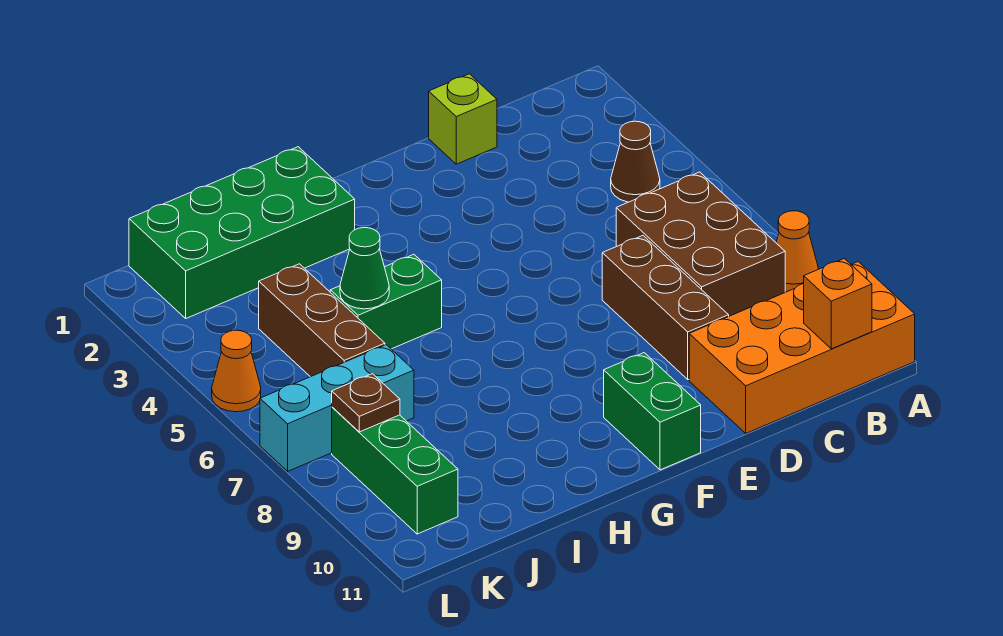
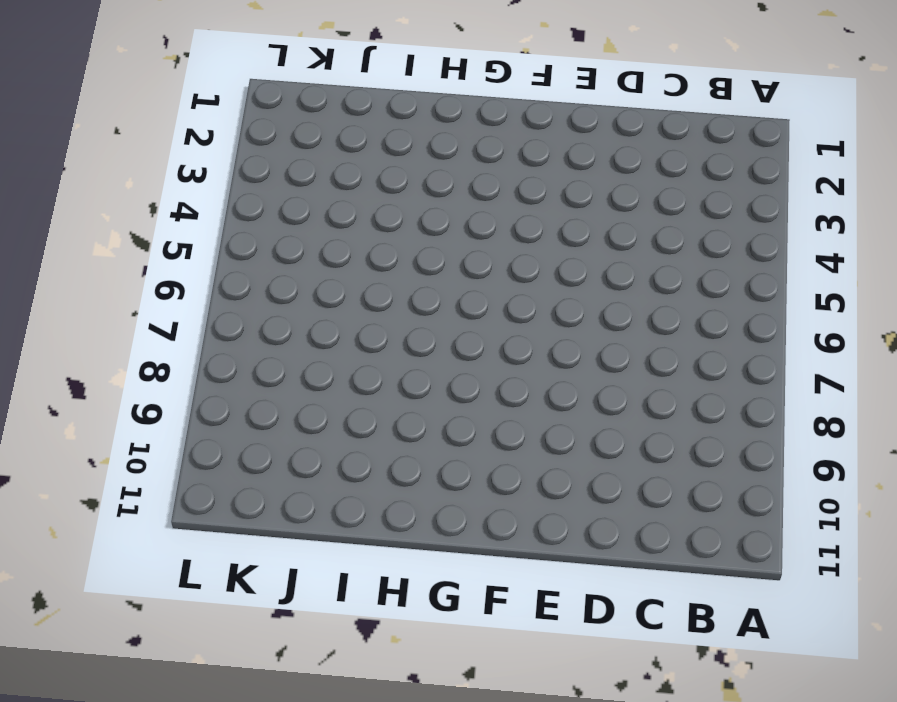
none -> orange cone A8 level 1
none -> orange brick A10:D11 level 1
none -> brown cone B4 level 1

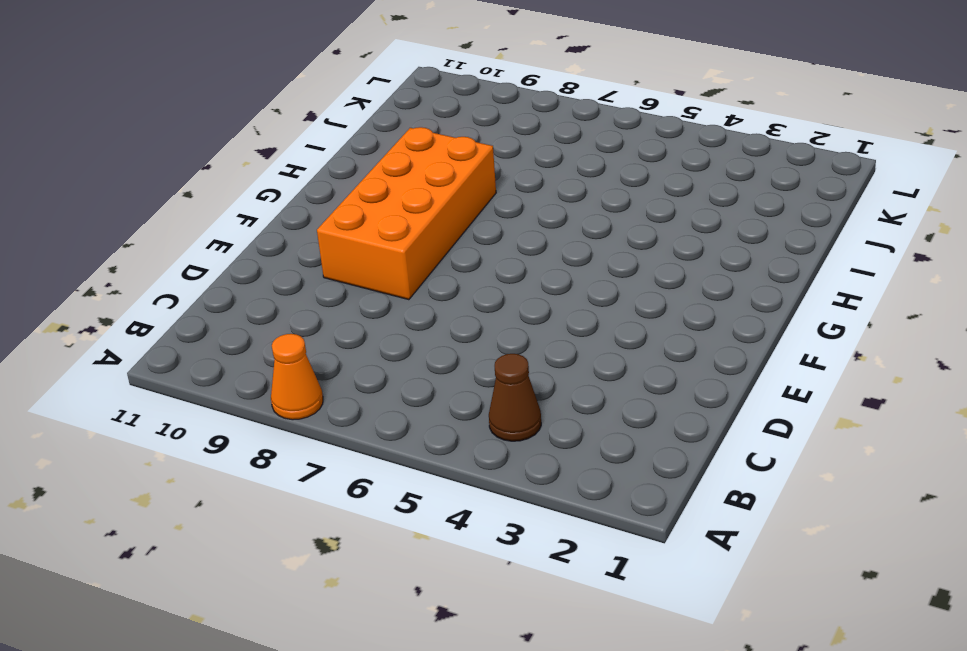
orange brick E8:H9 level 1 -> orange brick A10:D11 level 1
none -> brown brick B6:C8 level 1
none -> lime brick D1 level 1
none -> brown brick D7:D9 level 1

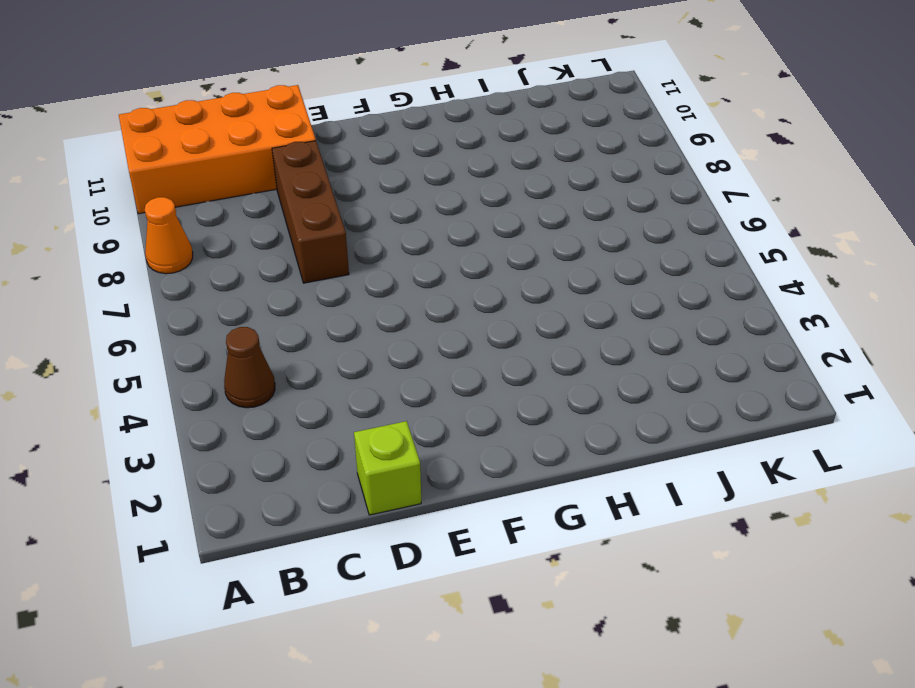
none -> brown brick B6:C8 level 1
none -> green brick F10:F11 level 1
none -> green brick H1:K2 level 1

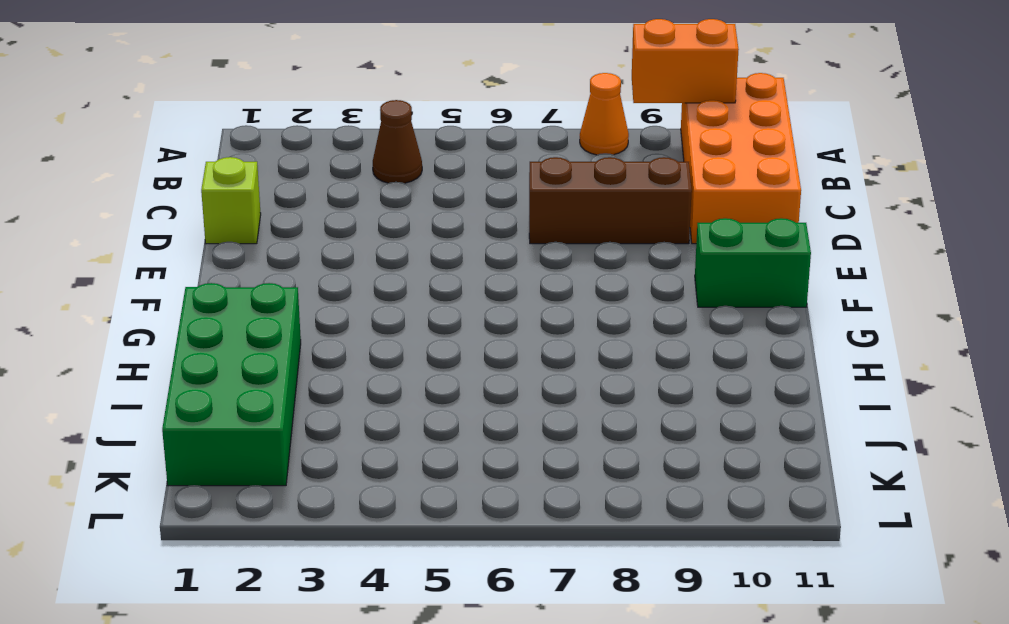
orange brick A9:A10 level 2 -> none
none -> brown brick B6:C8 level 1
none -> green brick H5:I5 level 1
none -> brown brick J4:J6 level 1

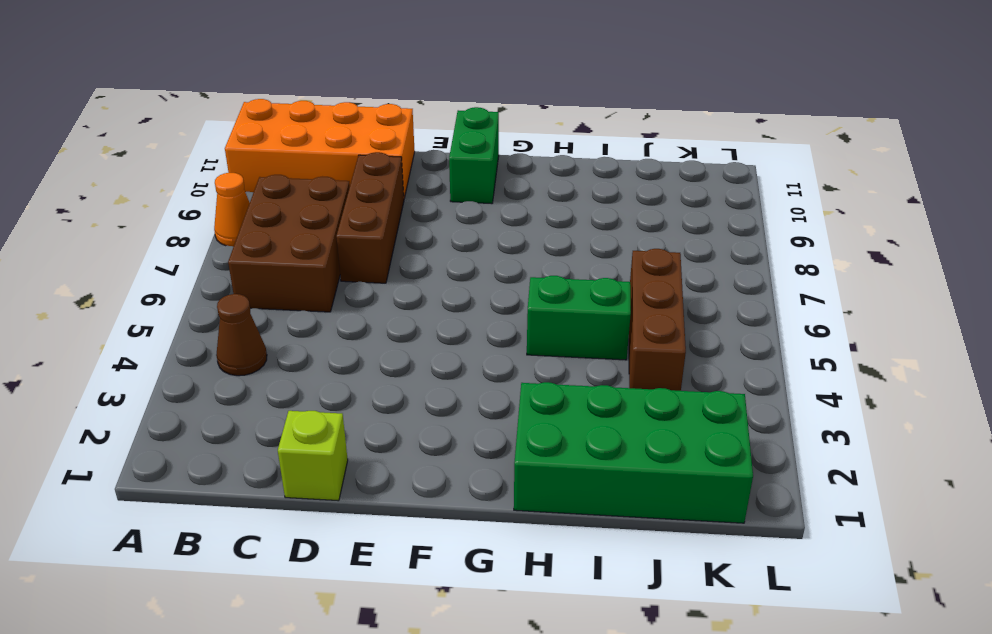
none -> cyan brick J7:L7 level 1
none -> green brick K8:K10 level 1
none -> orange cone L5 level 1

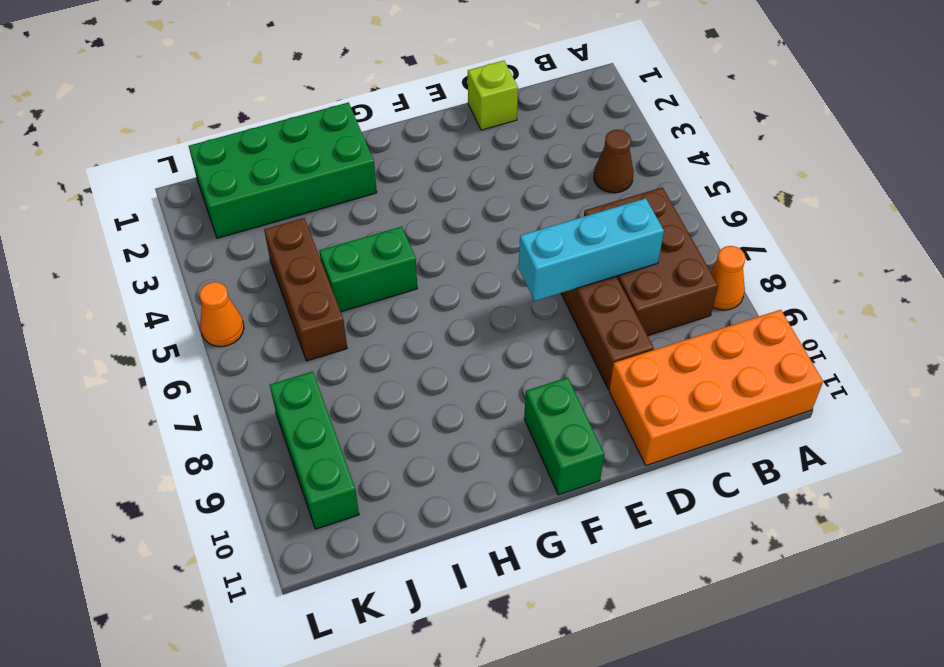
cyan brick C7:E7 level 2 -> cyan brick J7:L7 level 1
none -> orange brick B11 level 2
none -> green cone I5 level 2
none -> brown plate K8 level 2

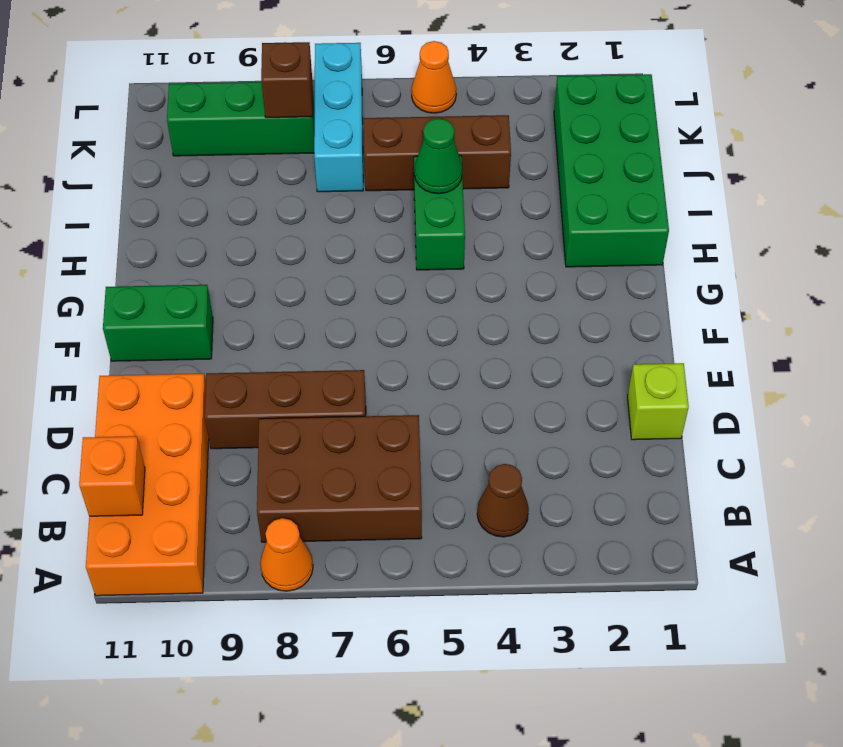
brown brick K8 level 2 -> brown plate K8 level 2

